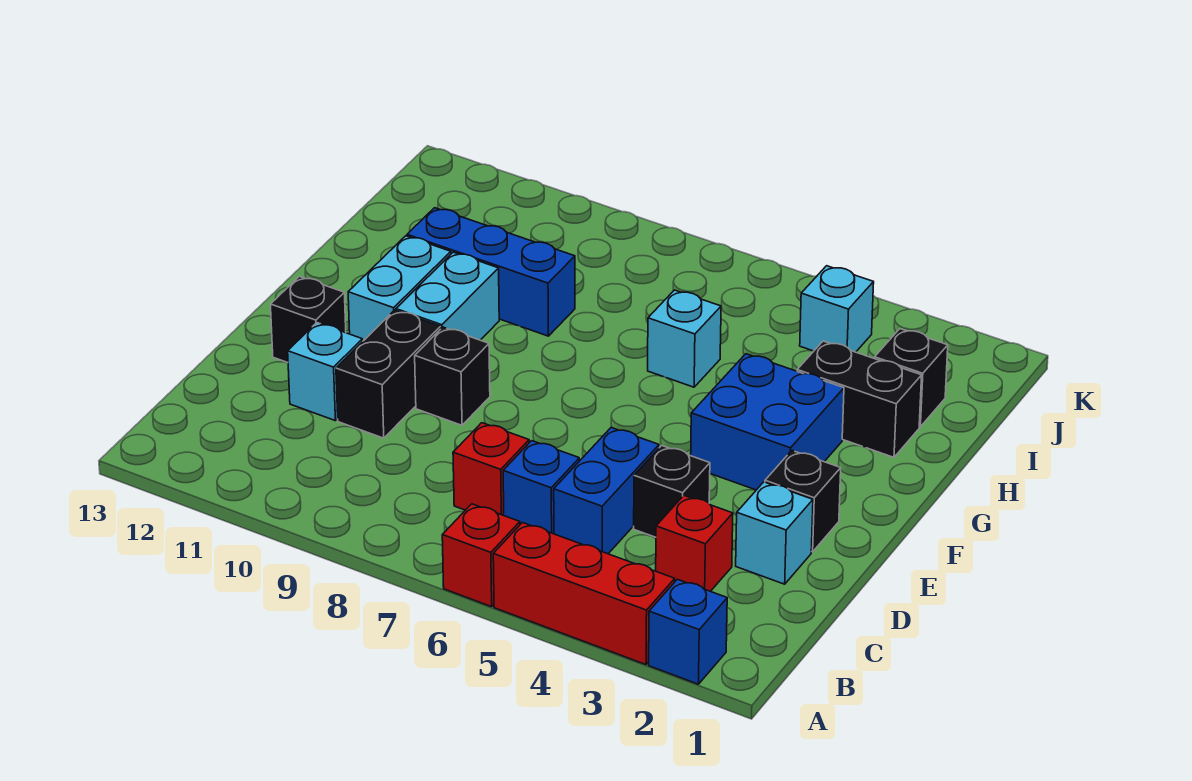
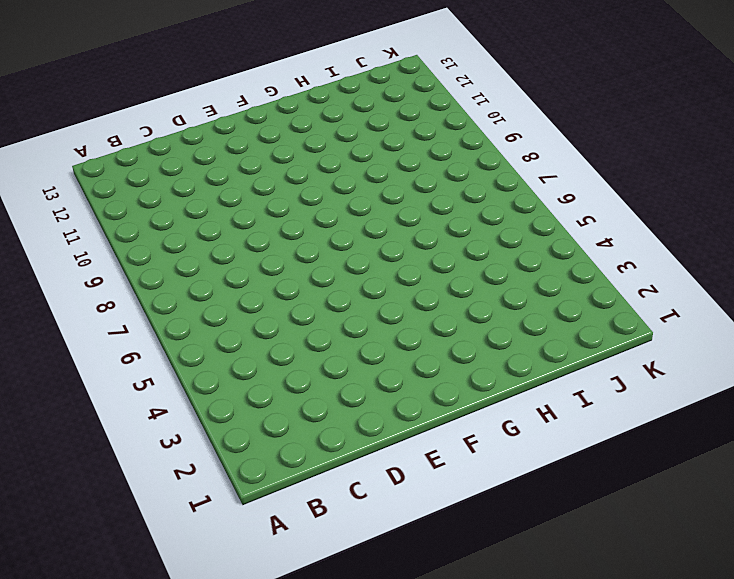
none -> blue brick A2 level 1
none -> red brick A3:A5 level 1
none -> red brick A6 level 1

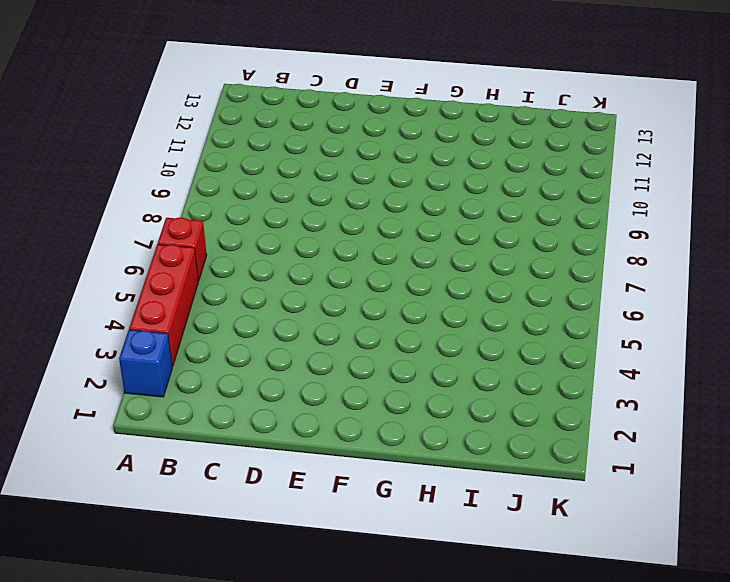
none -> red brick C3 level 1
none -> blue brick C5:D5 level 1
none -> blue brick C6 level 1

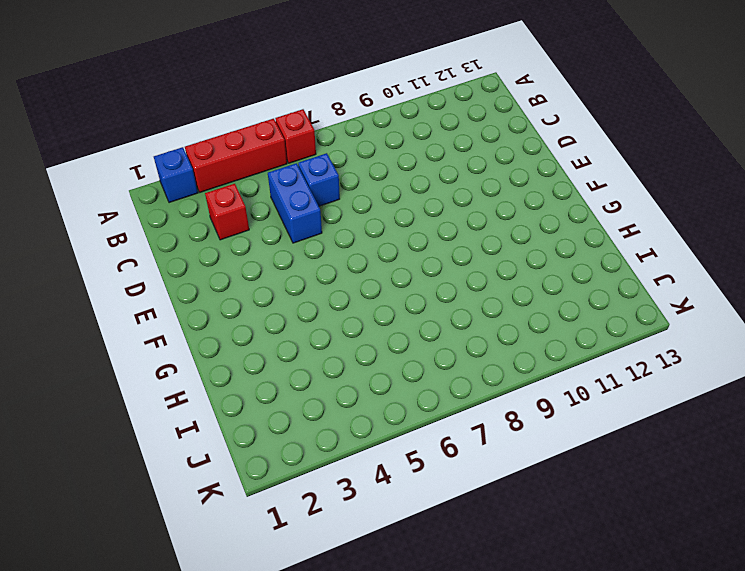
none -> red brick C7 level 1
none -> cyan brick D2 level 1
none -> black brick D4 level 1

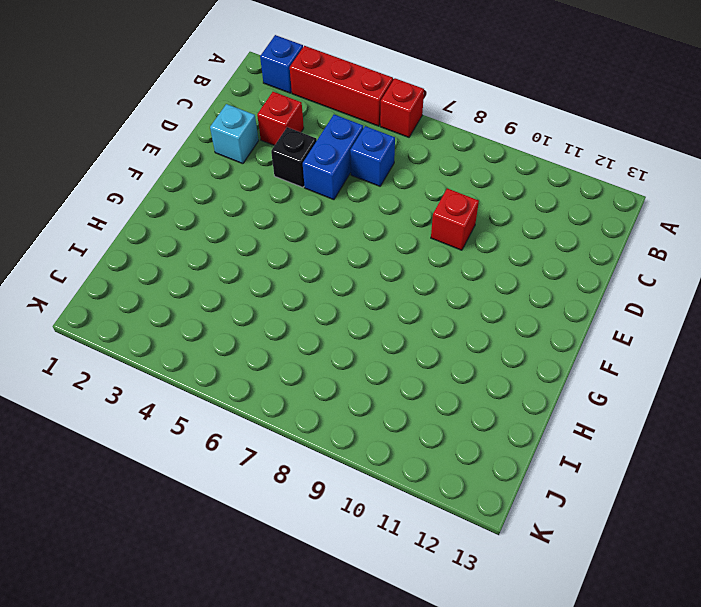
red brick D9 level 1 -> red brick C7 level 1
none -> black brick D10:E10 level 1
none -> cyan brick D11 level 1
none -> black brick E2 level 1

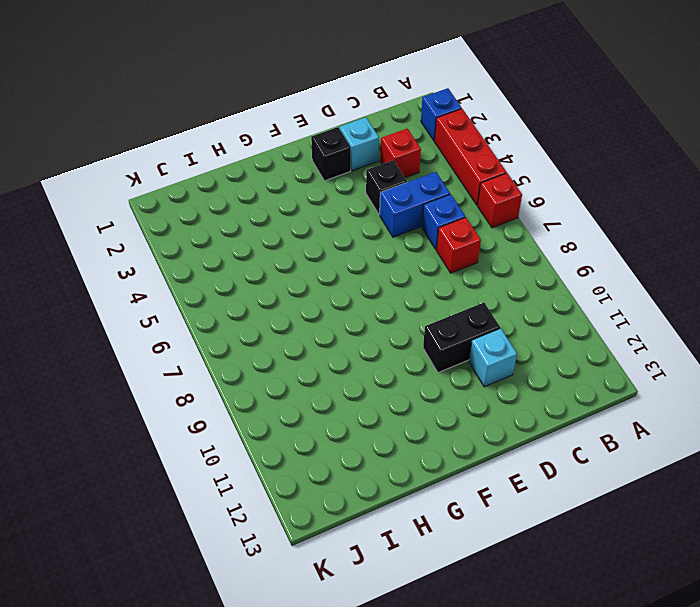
none -> black brick E9 level 1
none -> black brick E12 level 1
none -> blue brick F3:G4 level 1

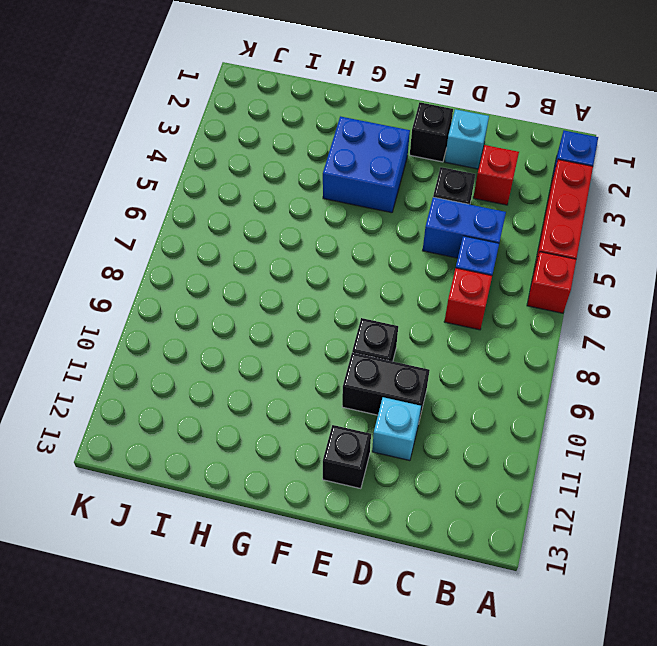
none -> cyan brick F10:G10 level 1
none -> cyan brick F11:G11 level 1
none -> black brick H2:H3 level 1

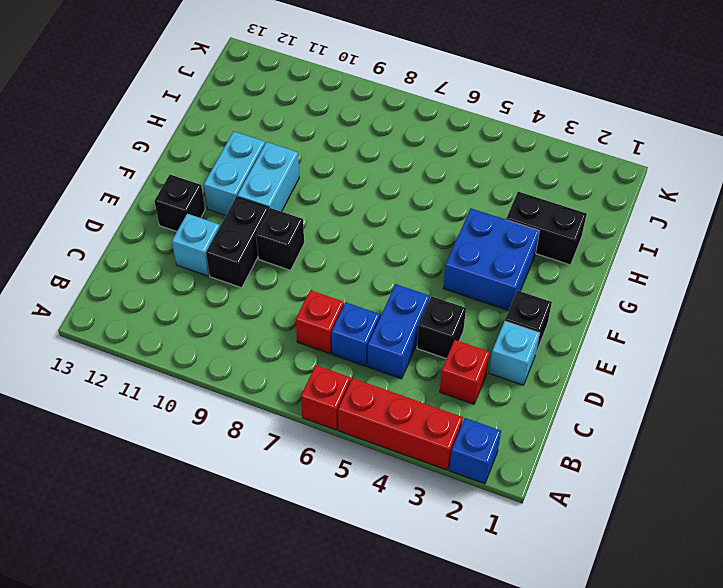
none -> cyan brick H6 level 1
none -> blue brick H9:H11 level 1
none -> black brick I2 level 1

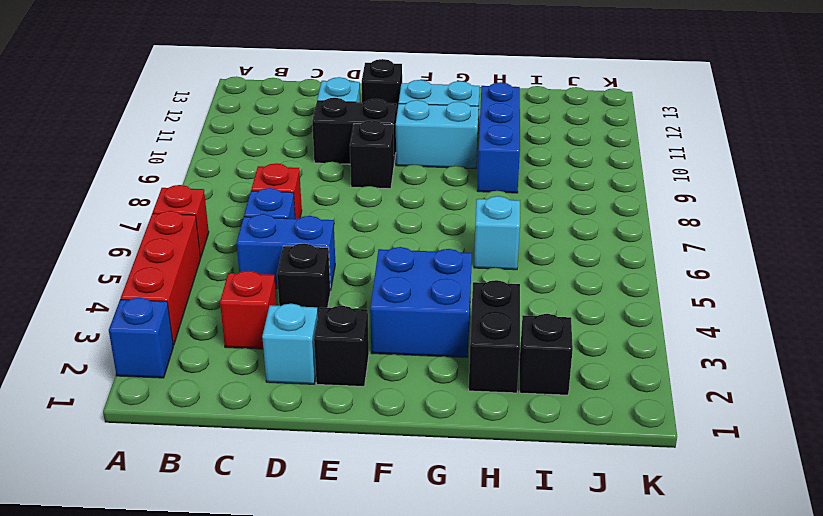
none -> cyan brick J4 level 1

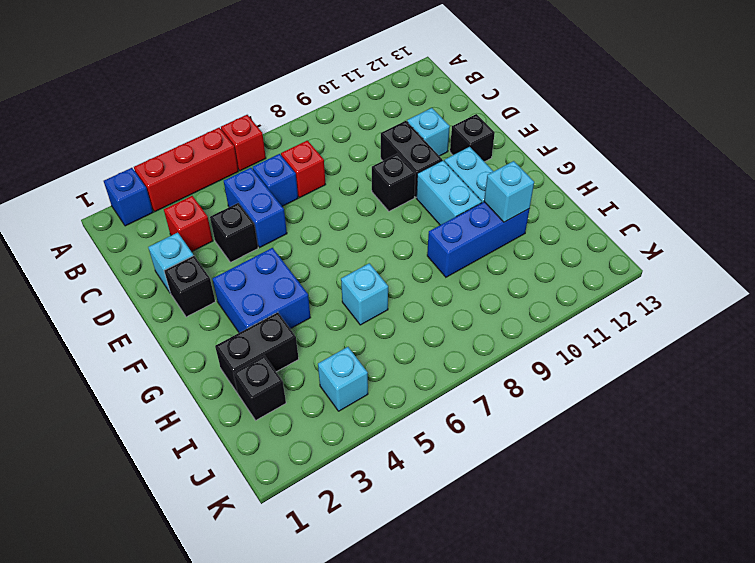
cyan brick H11 level 2 -> none

